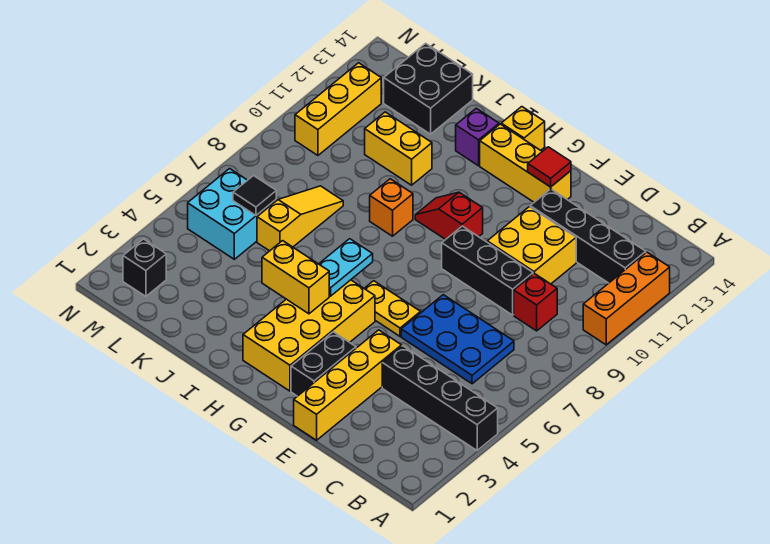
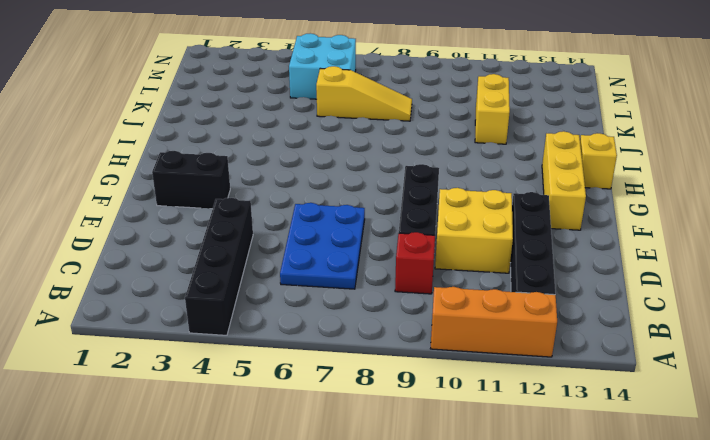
none -> yellow brick E1:E4 level 1
none -> yellow plate F6:G6 level 1
none -> yellow brick G2:H5 level 1

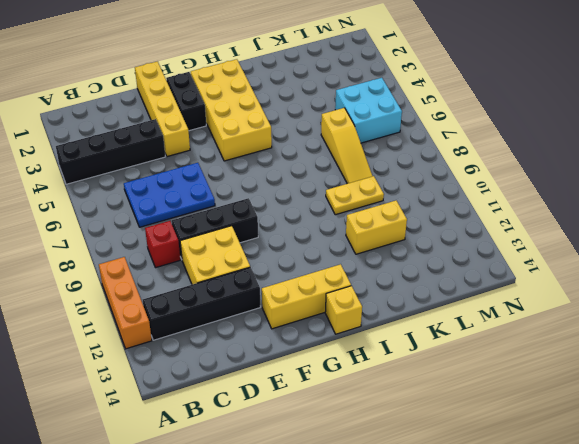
yellow plate J9:K9 level 1 -> yellow plate F6:G6 level 1
none -> red slope G10:H10 level 1 top G
none -> orange brick I9 level 1
none -> purple brick I13 level 1

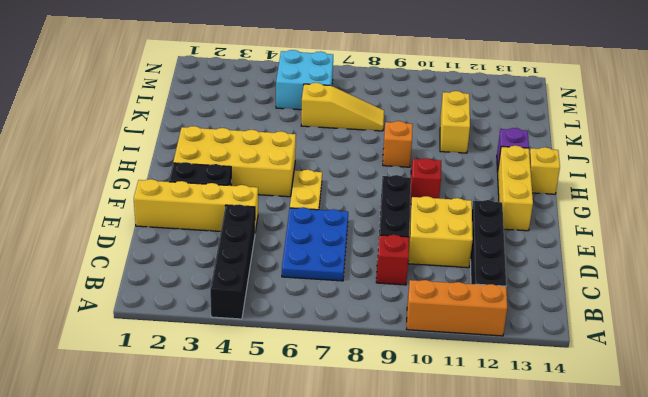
none -> black brick K13:L14 level 1
none -> black brick M2 level 1
none -> yellow brick M10:M12 level 1

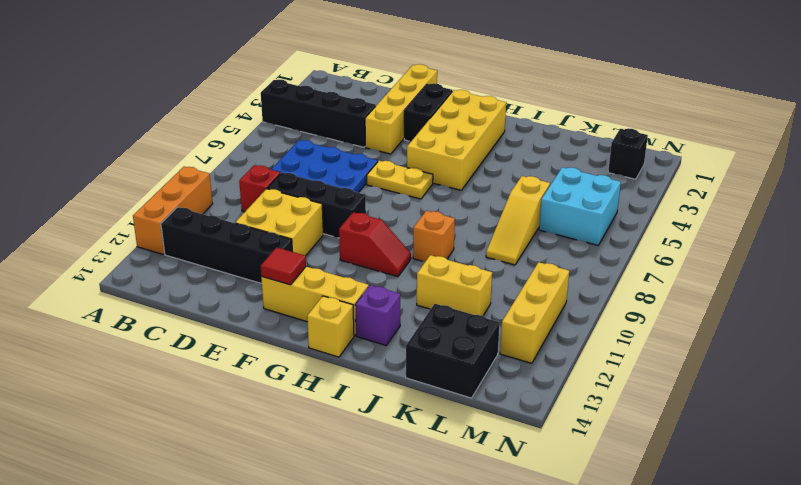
none -> yellow brick H4:I4 level 2
none -> cyan plate H5:H6 level 2
none -> black tile L6 level 2

